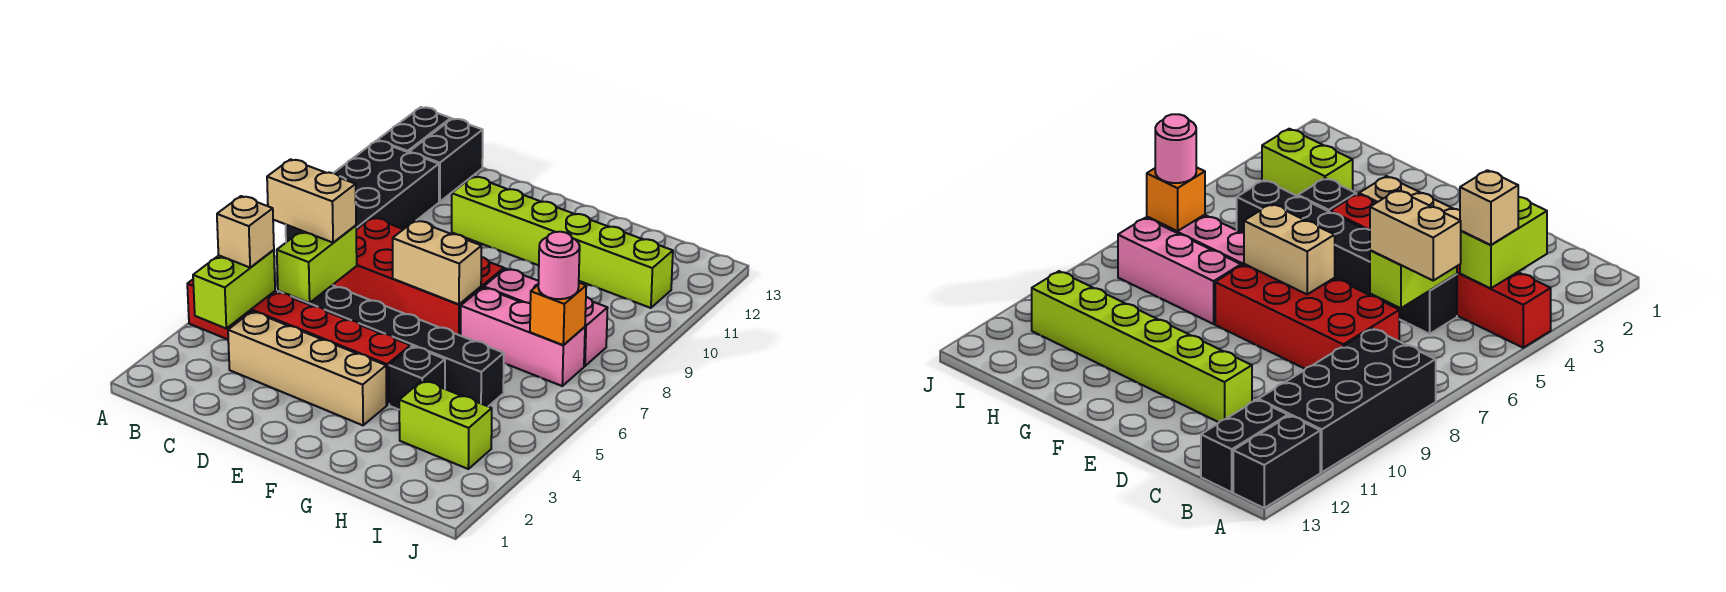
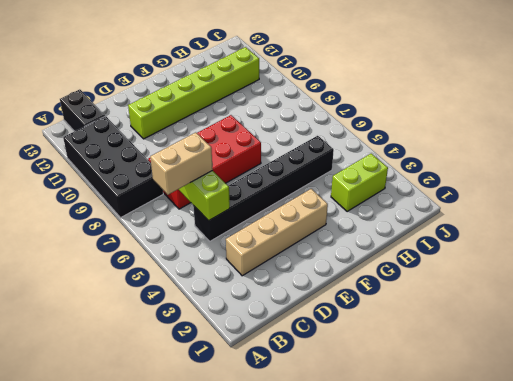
none -> red brick A4:F4 level 1
none -> black brick A12:A13 level 1
none -> black brick G4 level 1

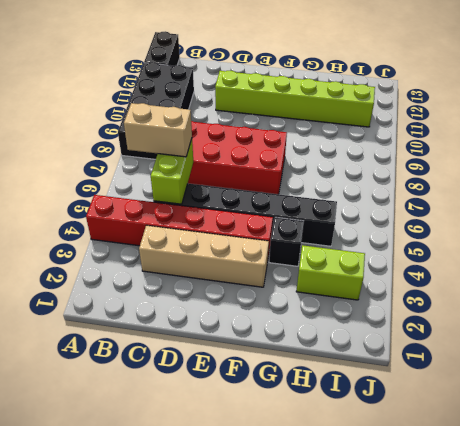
none -> black brick B12:B13 level 1
none -> pink brick G7:I7 level 1
none -> pink brick G8:I8 level 1

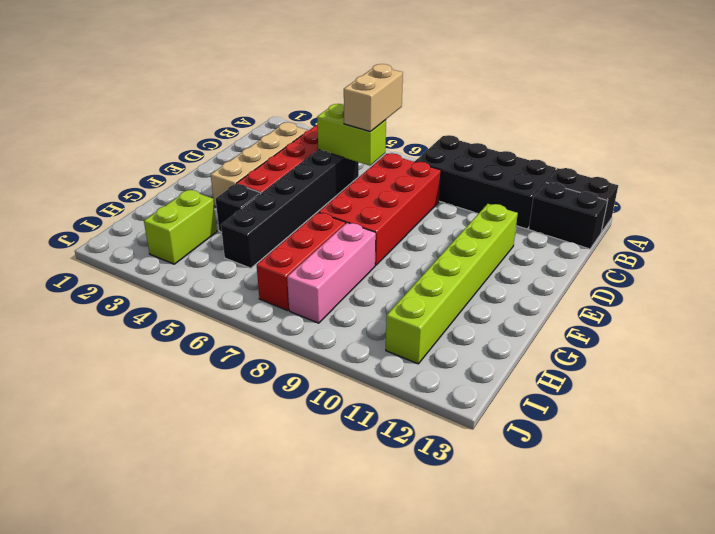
red brick G7:I7 level 1 -> pink brick G7:I7 level 1
none -> lime brick B3:B4 level 2
none -> tan brick E7:F7 level 2
none -> orange brick I7 level 2

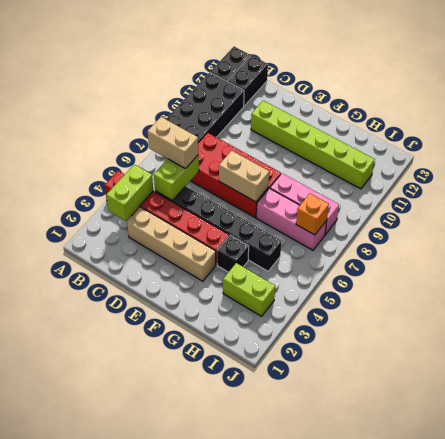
none -> tan brick B4 level 3
none -> pink round brick I7 level 3

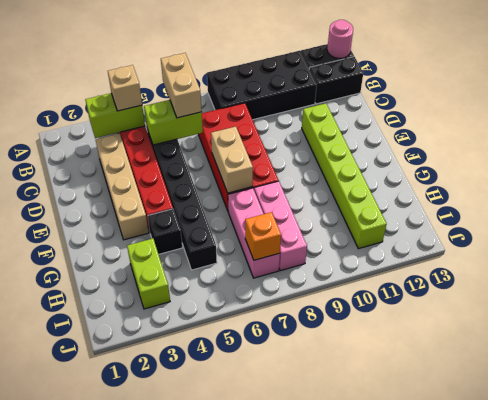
pink round brick A13 level 2 -> pink round brick I7 level 3

